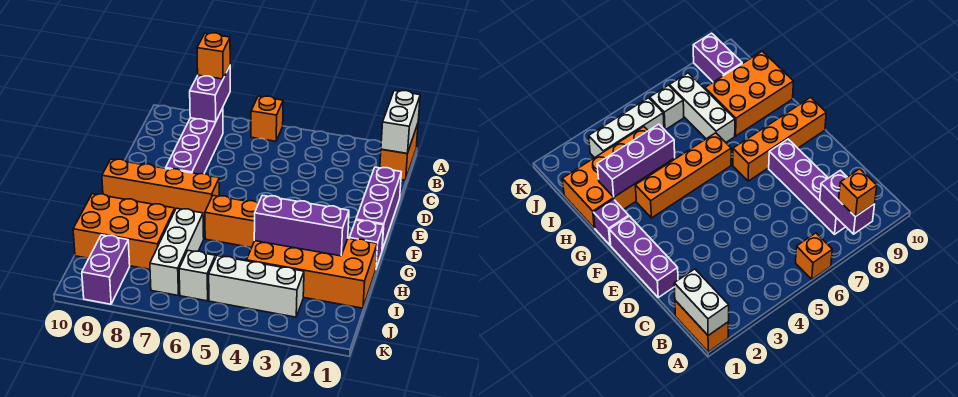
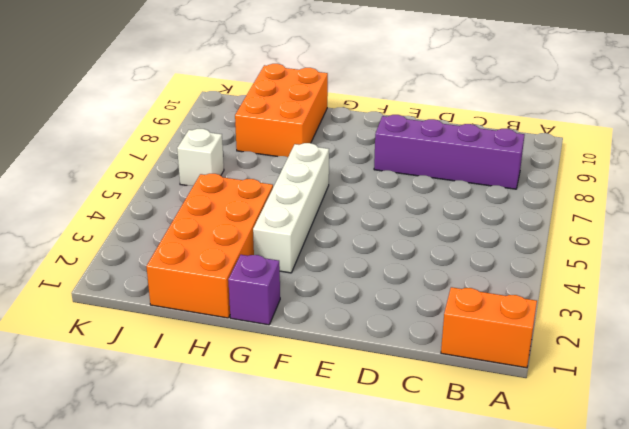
white brick G3:G6 level 1 -> orange brick G3:G6 level 1
none -> orange brick A6 level 1
none -> purple brick D1:F1 level 1
none -> orange brick F7:F10 level 1

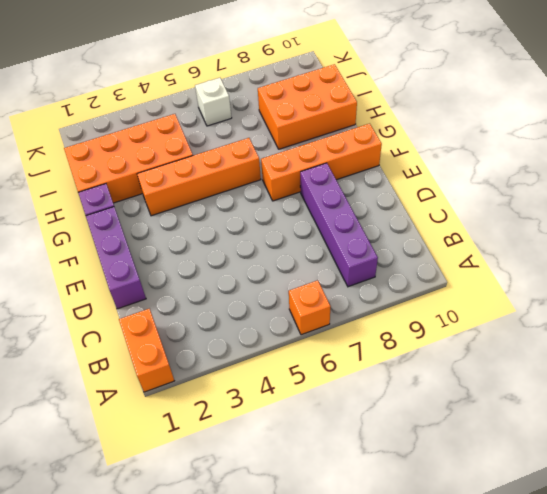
none -> white brick H7:J7 level 1
none -> white brick J3:J5 level 1
none -> purple brick J9:K9 level 1

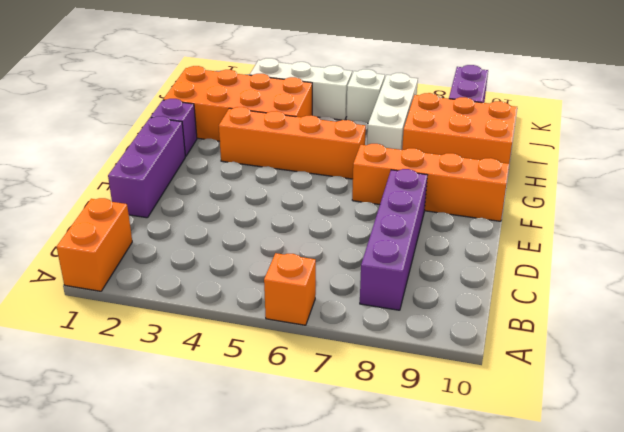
none -> white brick A1:B1 level 2
none -> purple brick A8:B8 level 2
none -> purple brick H2:H4 level 2

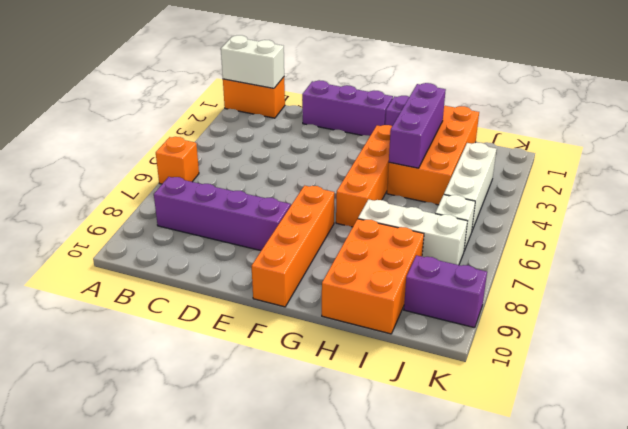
none -> purple brick A8:B8 level 2
none -> orange brick A8 level 3

